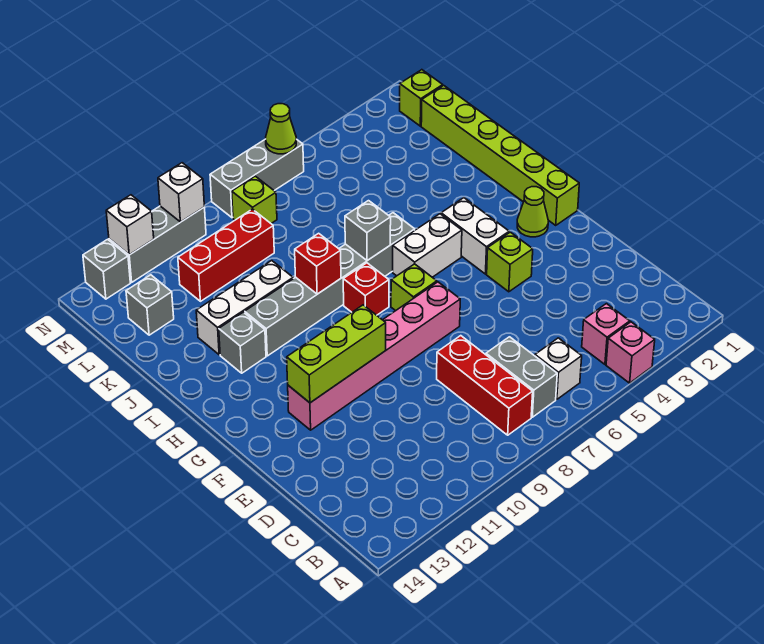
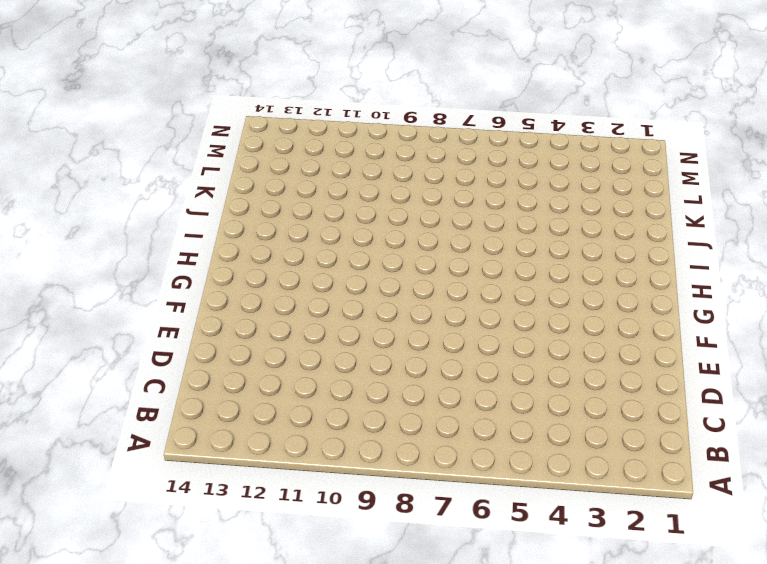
none -> pink brick A4 level 1
none -> pink brick B4 level 1
none -> white brick B6 level 1

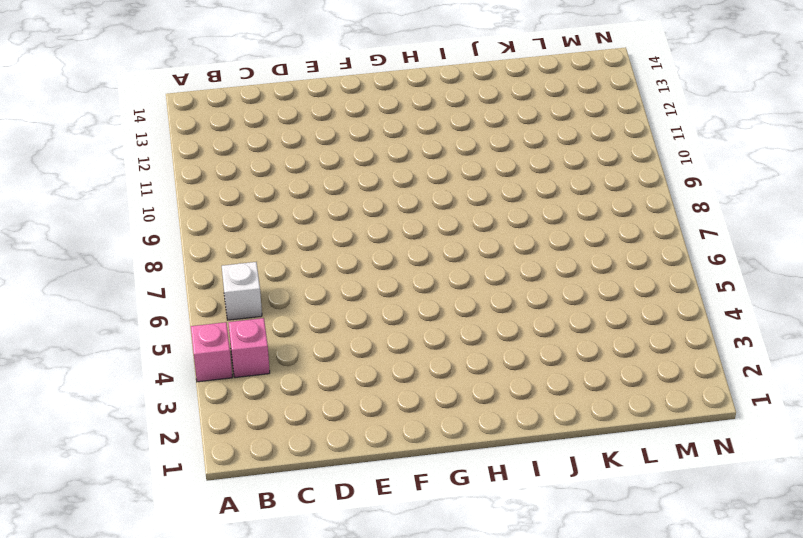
none -> grey brick B7:C7 level 1
none -> red brick B8:D8 level 1
none -> lime brick F4 level 1

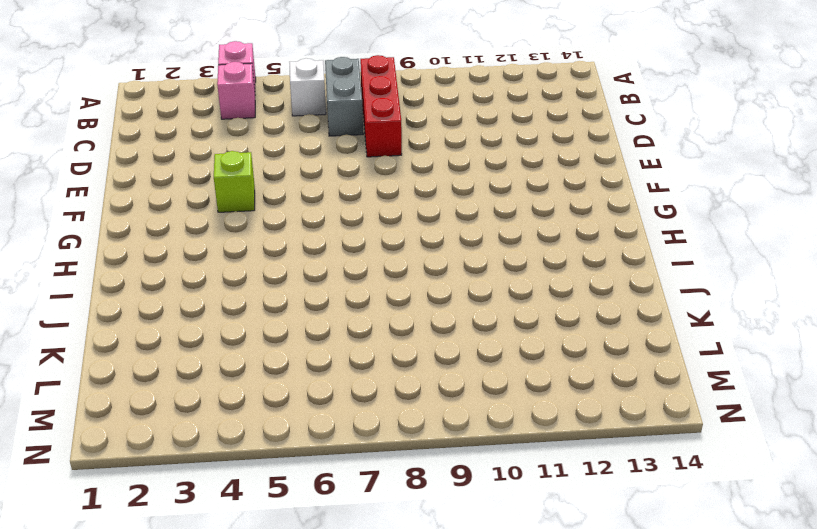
none -> pink brick F7:F12 level 1
none -> lime brick G1:L1 level 1
none -> lime cone G2 level 1

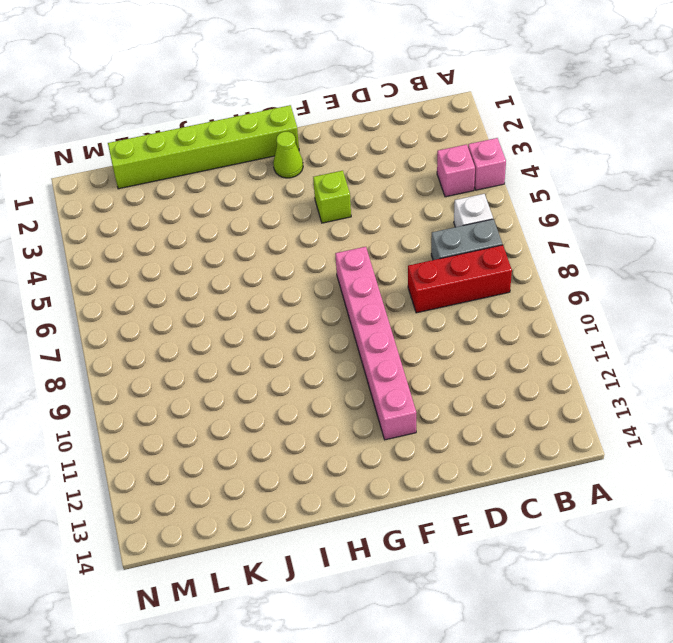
none -> white brick G4:H4 level 1
none -> lime brick G7 level 1
none -> white brick H5:H6 level 1

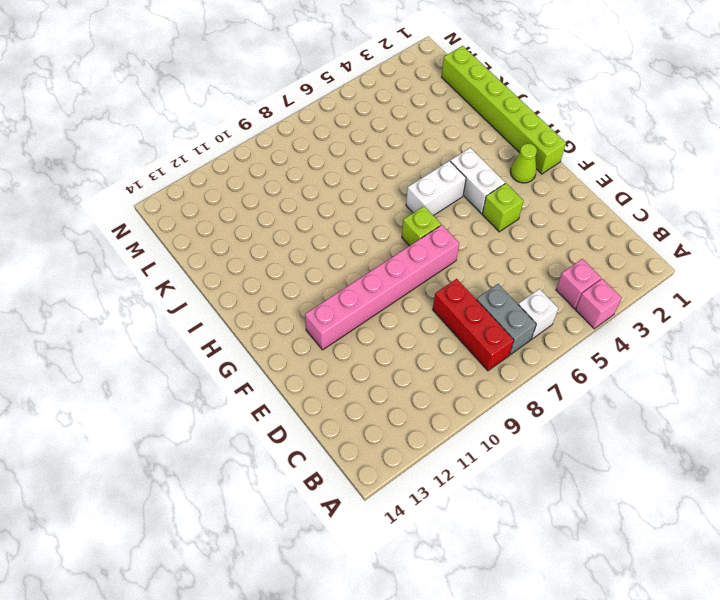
none -> red brick H8 level 1
none -> grey brick I6:I11 level 1
none -> grey brick I12 level 1

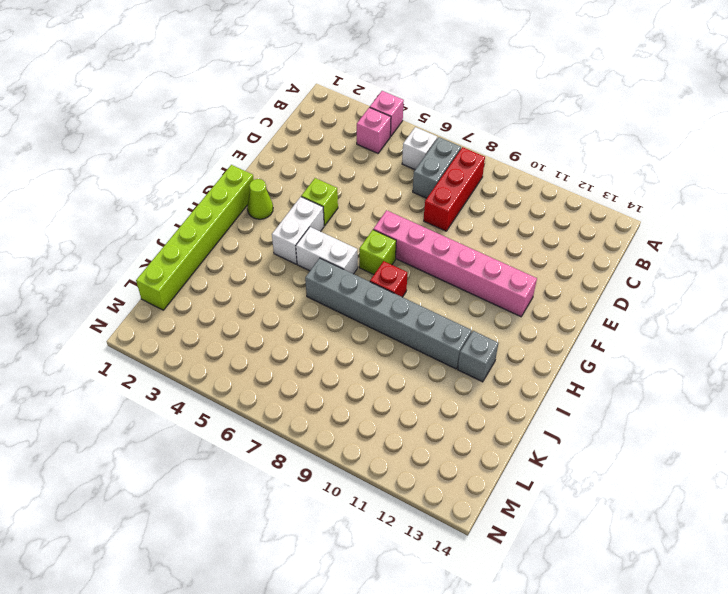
none -> white brick J10:J12 level 1
none -> red brick L9:L11 level 1
none -> grey brick L13 level 1

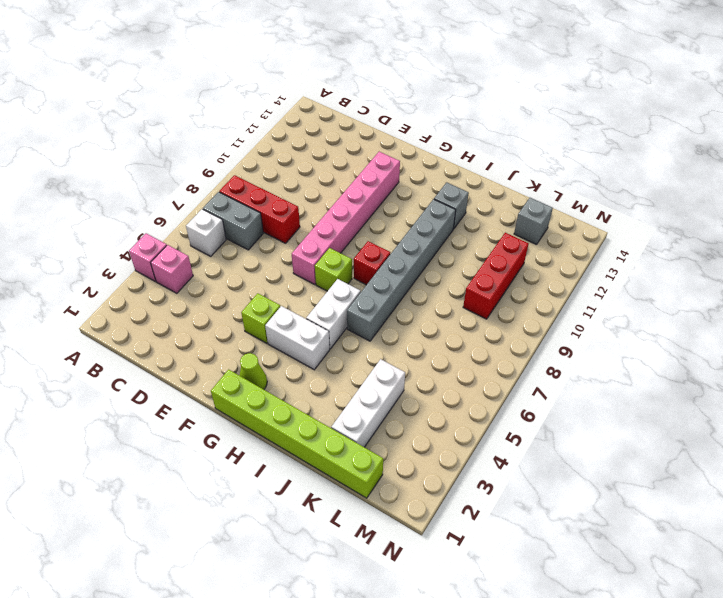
white brick K2:K4 level 1 -> white brick J10:J12 level 1
none -> lime brick M1 level 1
none -> lime brick M8 level 1
none -> grey brick N6:N8 level 1

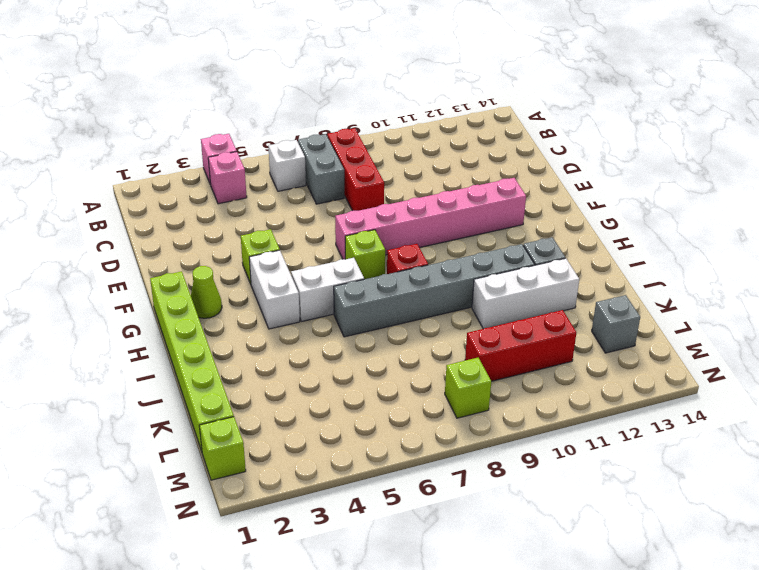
none -> grey brick N6:N8 level 1
none -> grey brick N10:N12 level 1
none -> grey brick N13 level 1

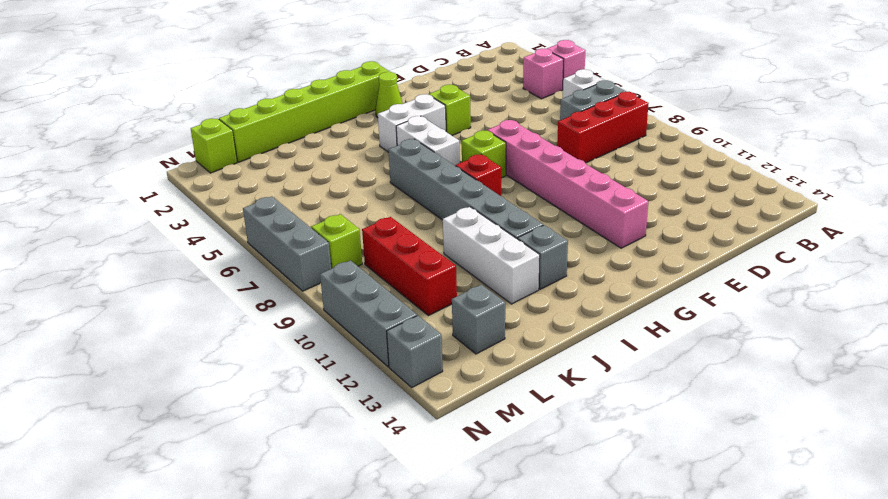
none -> lime brick F10:F12 level 2
none -> grey brick I7 level 2
none -> red brick I9 level 2

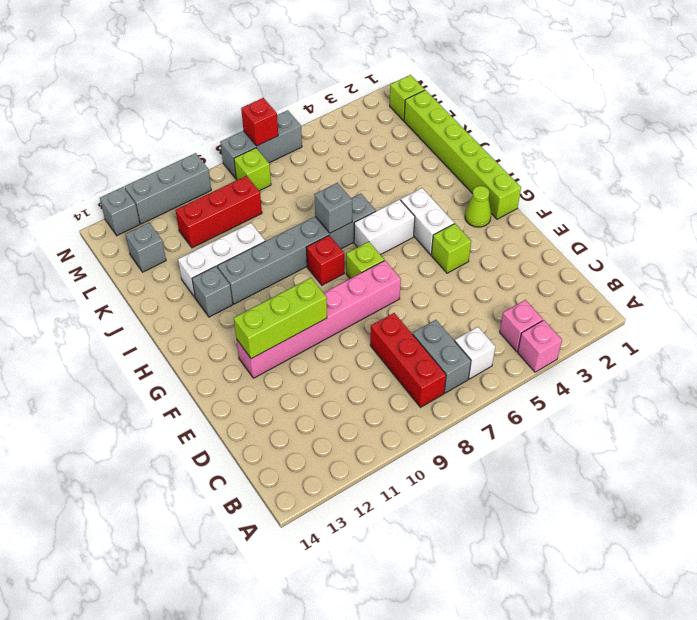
red brick N7 level 2 -> red brick I9 level 2
none -> lime cone N6 level 2
none -> white brick N10 level 2
none -> white brick N12 level 2

